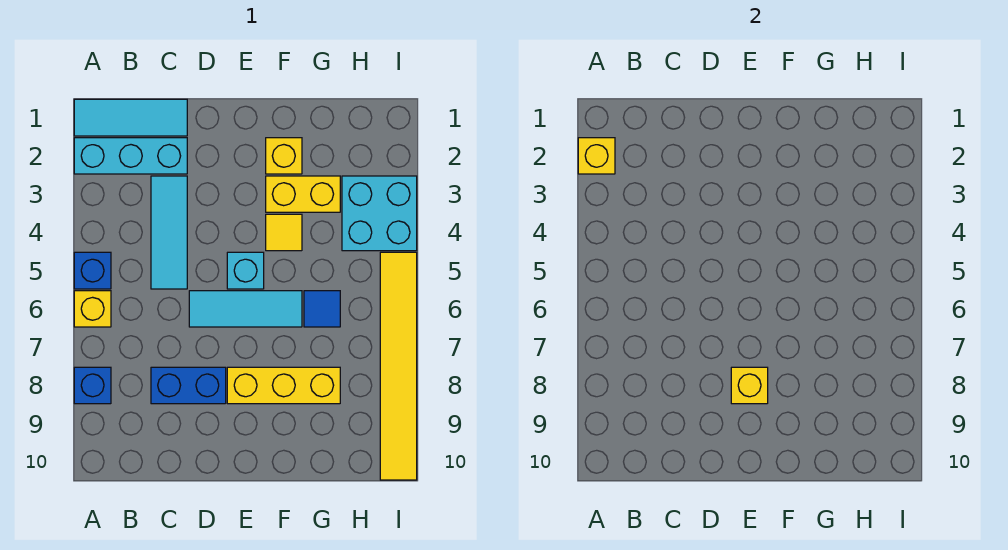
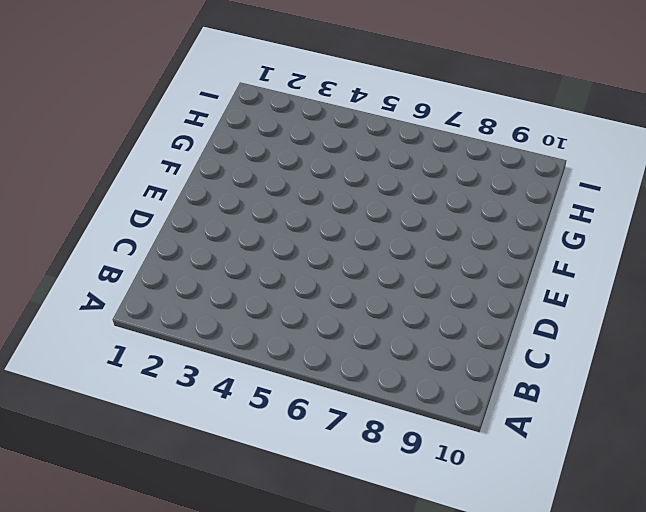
none -> cyan tile A1:C1 level 1
none -> cyan brick A2:C2 level 1
none -> blue brick A5 level 1

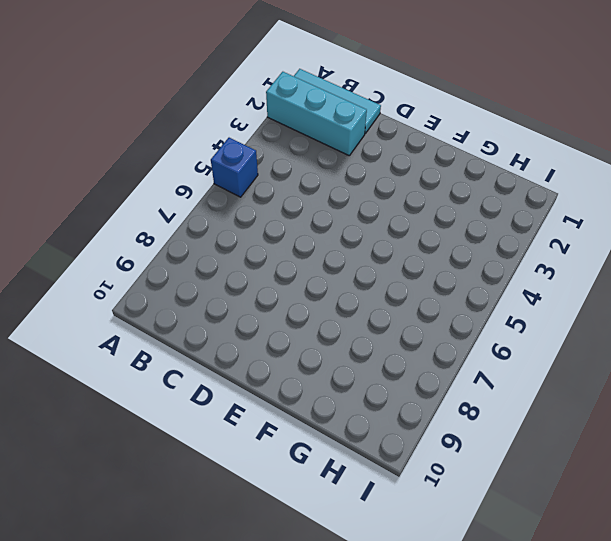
none -> yellow brick A6 level 1
none -> blue brick A8 level 1
none -> cyan tile C3:C5 level 1

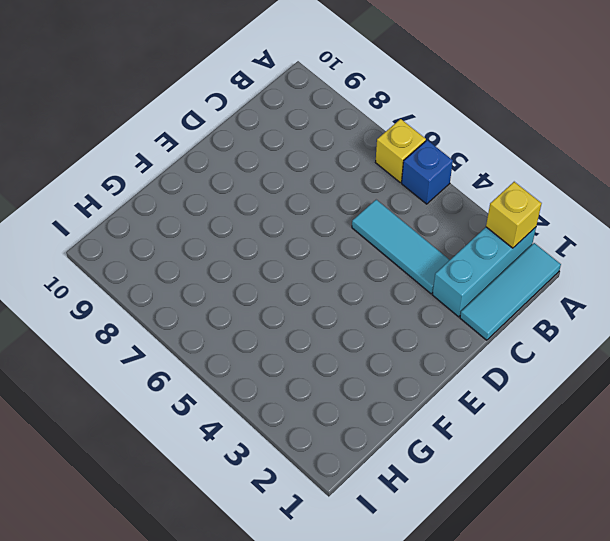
none -> blue brick A8 level 1
none -> blue brick C8:D8 level 1
none -> cyan tile D6:F6 level 1

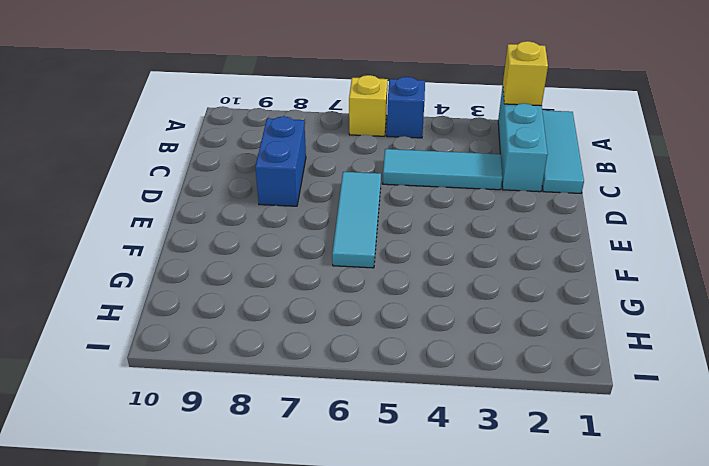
none -> blue brick A8 level 1
none -> cyan brick E5 level 1
none -> yellow brick E8:G8 level 1

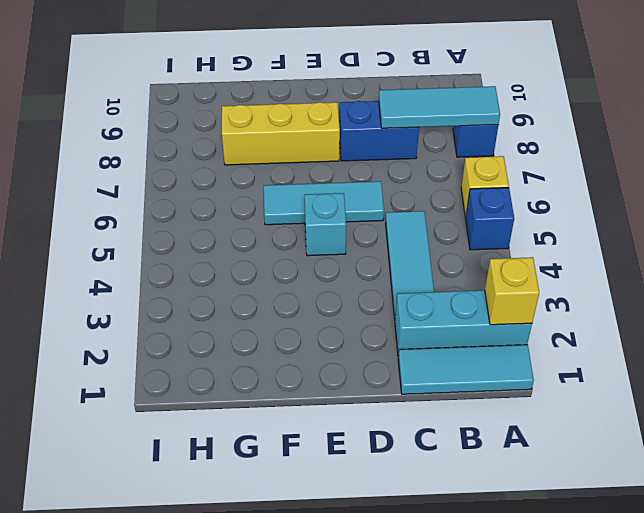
cyan tile A8:C8 level 2 -> none
none -> yellow brick F2 level 1
none -> yellow brick F3:G3 level 1
none -> yellow tile F4 level 1

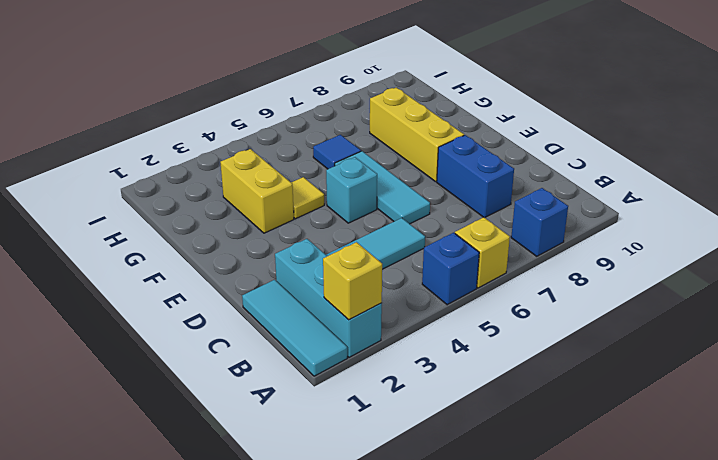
none -> yellow brick F2 level 1
none -> cyan brick H3:I4 level 1
none -> yellow tile I5:I10 level 1

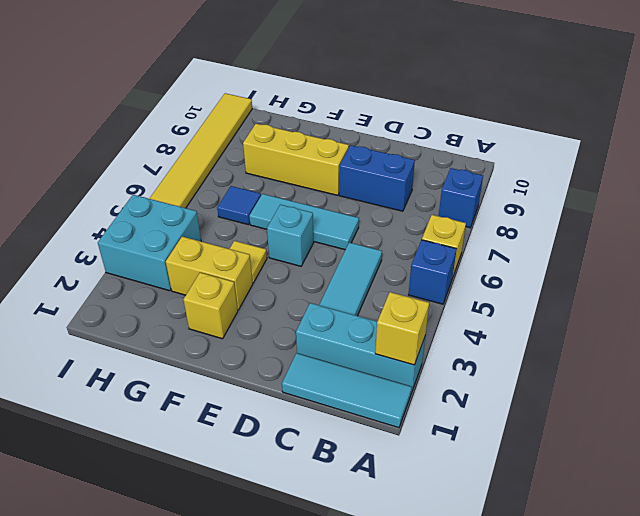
none -> yellow brick E8 level 2

